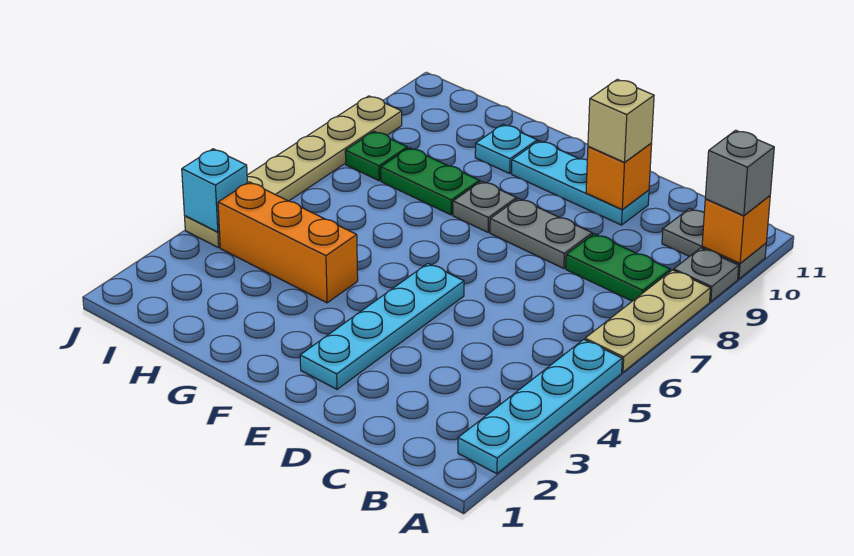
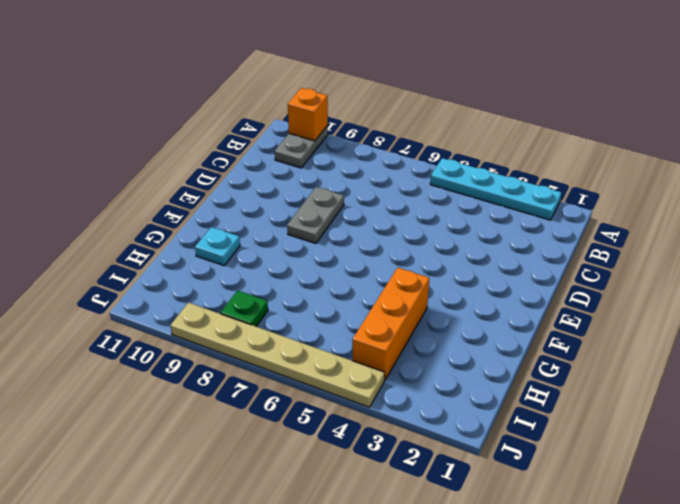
none -> tan plate A6:A8 level 1
none -> grey plate A9 level 1
none -> green plate B8:C8 level 1

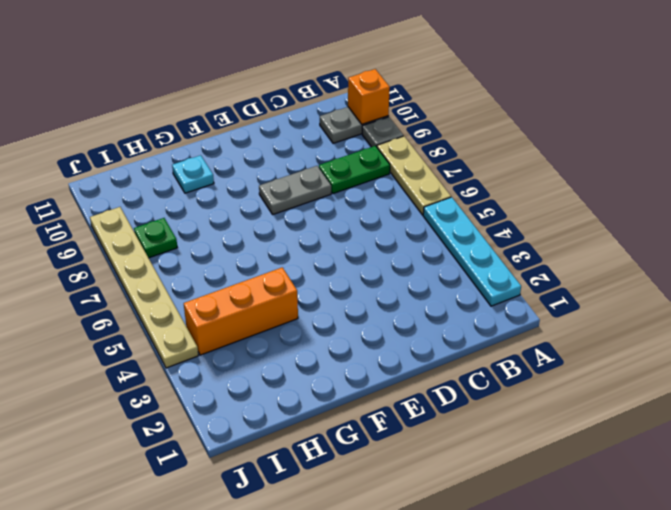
none -> cyan plate D10:F10 level 1
none -> cyan plate E2:E5 level 1
none -> grey plate F8 level 1

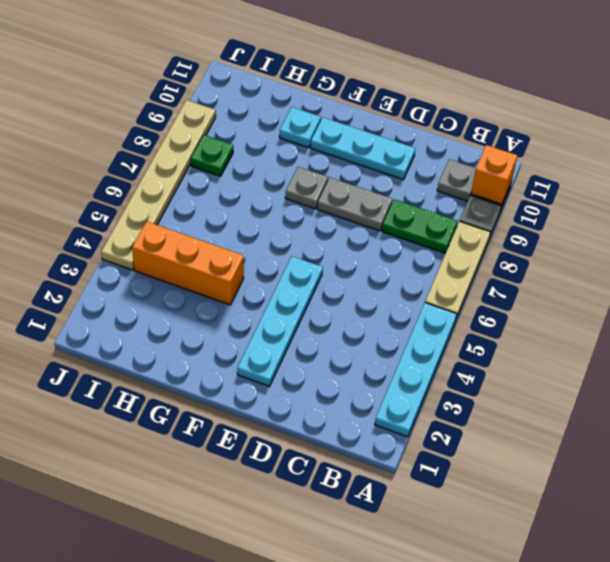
none -> green plate G8:H8 level 1
none -> orange brick D10 level 2
none -> cyan brick J4 level 2

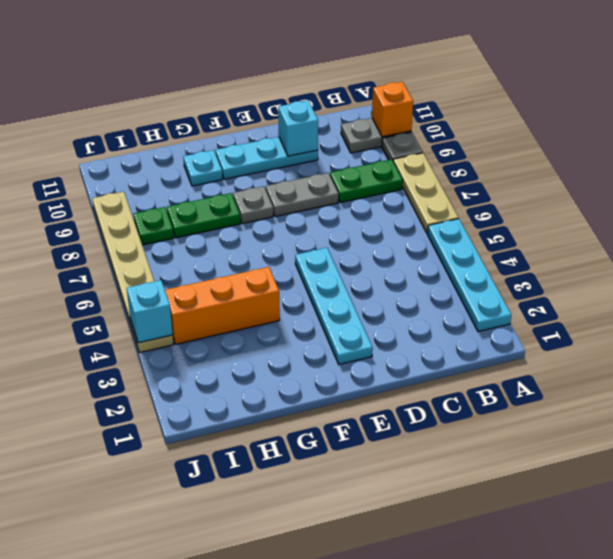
cyan brick D10 level 2 -> orange brick D10 level 2
none -> grey brick A10 level 3
none -> tan brick D10 level 3

